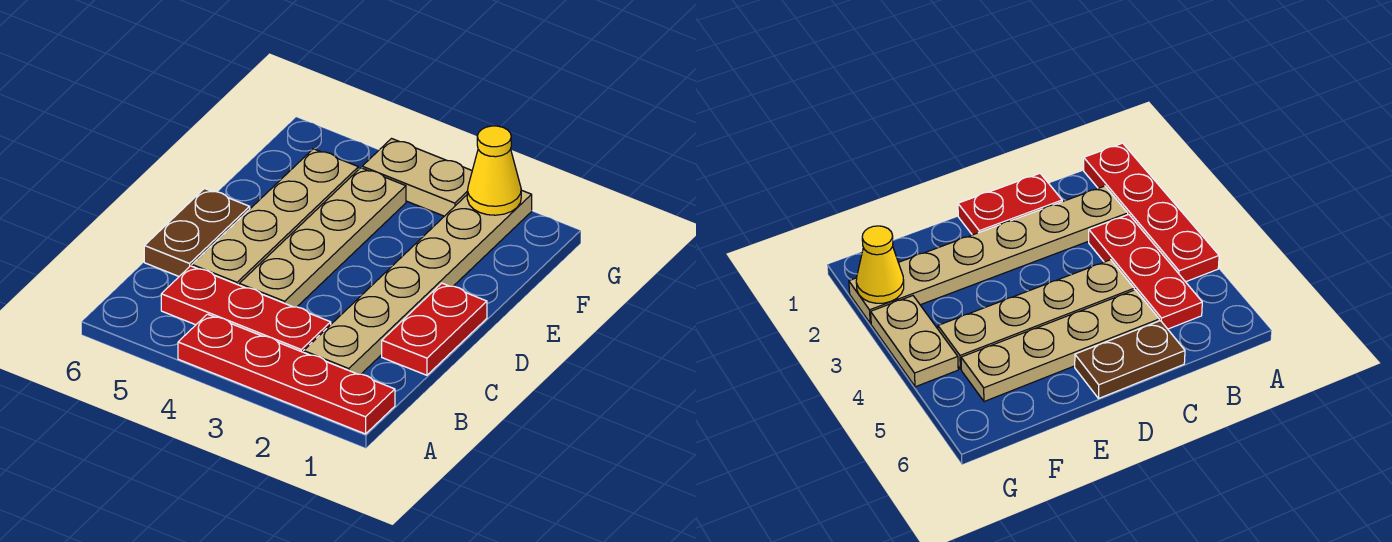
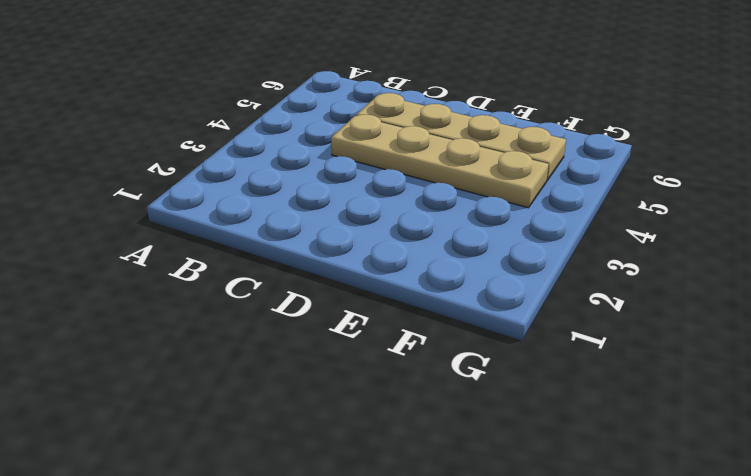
none -> red plate A1:A4 level 1
none -> tan plate B2:G2 level 1

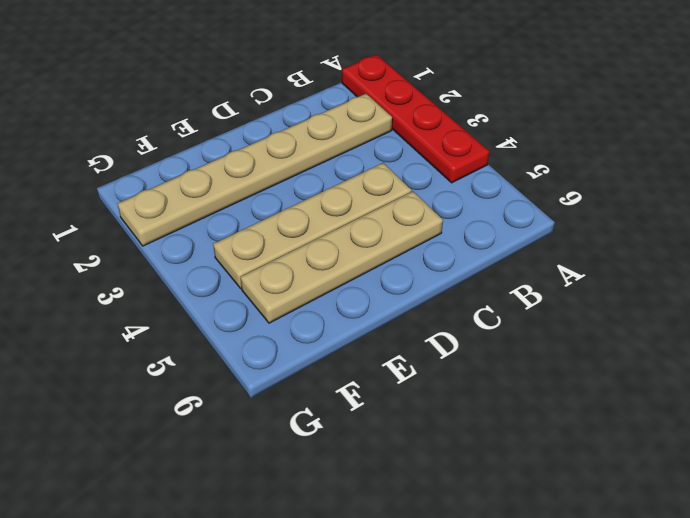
none -> red plate B3:B5 level 1
none -> red plate C1:D1 level 1

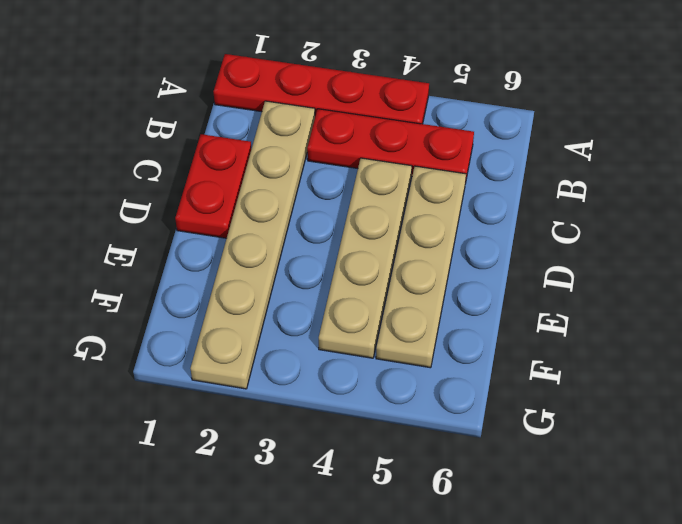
none -> brown plate C6:D6 level 1
none -> tan plate G3:G4 level 1

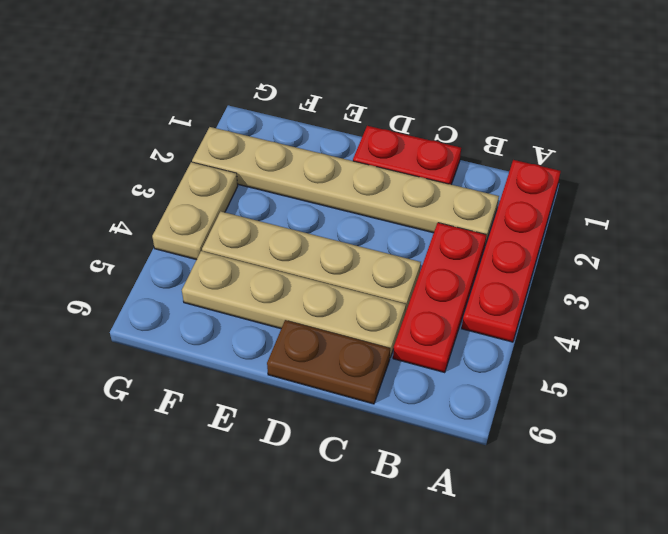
none -> yellow cone G2 level 2

